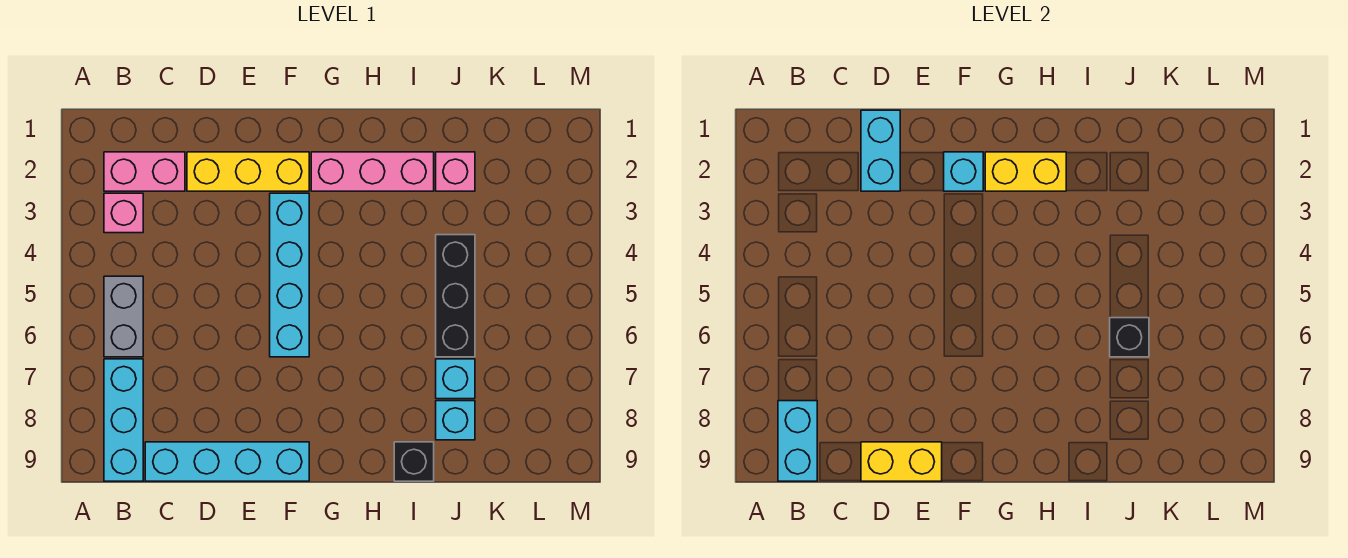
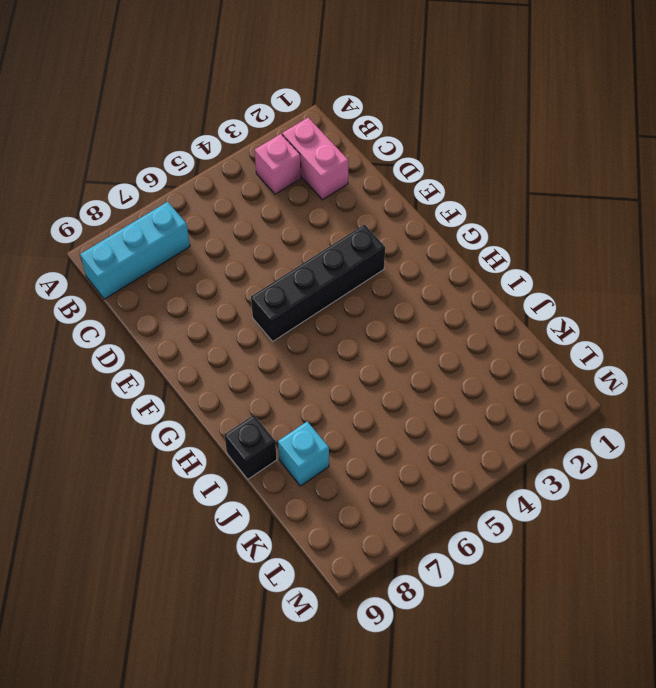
black brick F3:F6 level 1 -> cyan brick F3:F6 level 1
none -> grey brick B5:B6 level 1
none -> cyan brick C9:F9 level 1
none -> yellow brick D2:F2 level 1

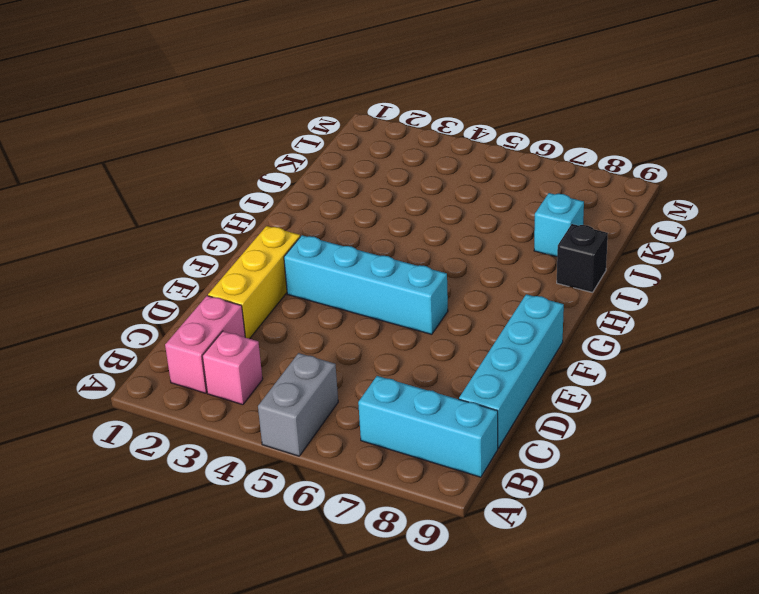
grey brick A5:B5 level 1 -> grey brick B5:B6 level 1
none -> pink brick G2:I2 level 1
none -> pink brick J2 level 1
none -> black brick J4:J6 level 1

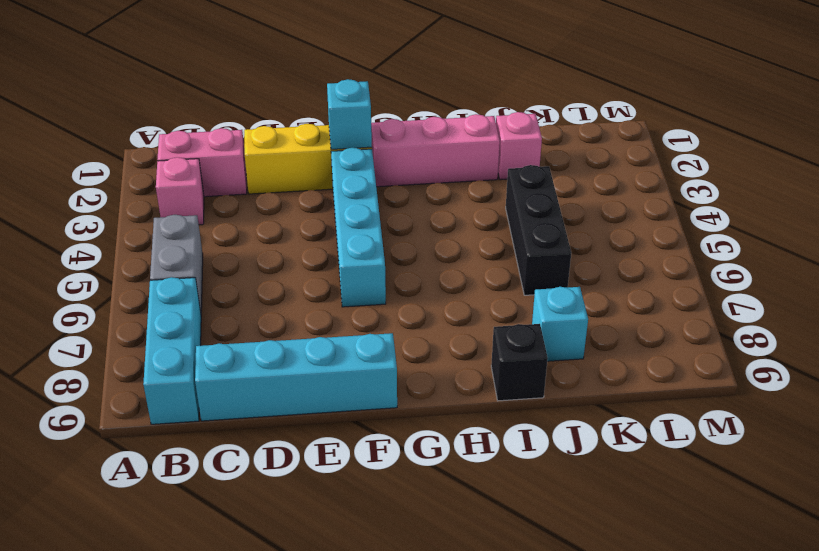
none -> cyan brick J7 level 1
none -> cyan brick B8:B9 level 2
none -> cyan brick D1:D2 level 2

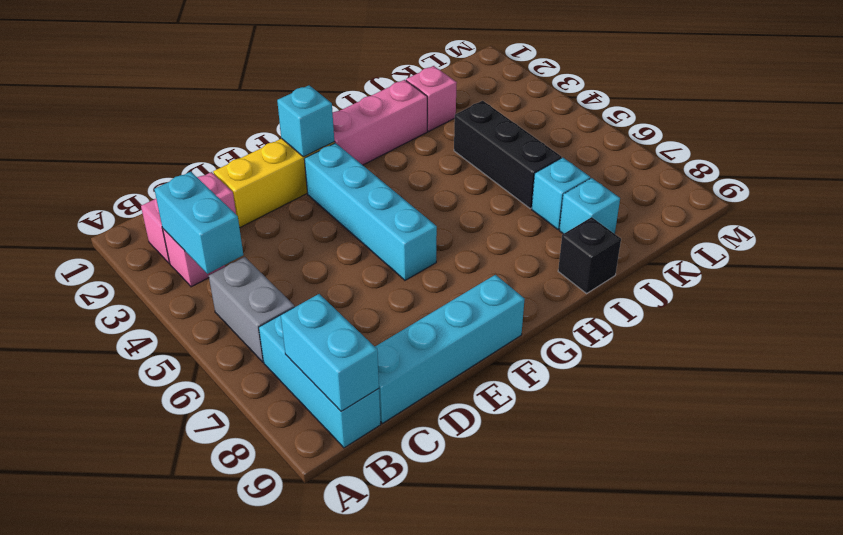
cyan brick B3:B4 level 2 -> cyan brick D1:D2 level 2
none -> yellow brick D9:E9 level 2
none -> yellow brick G2:H2 level 2
none -> black brick J6 level 2

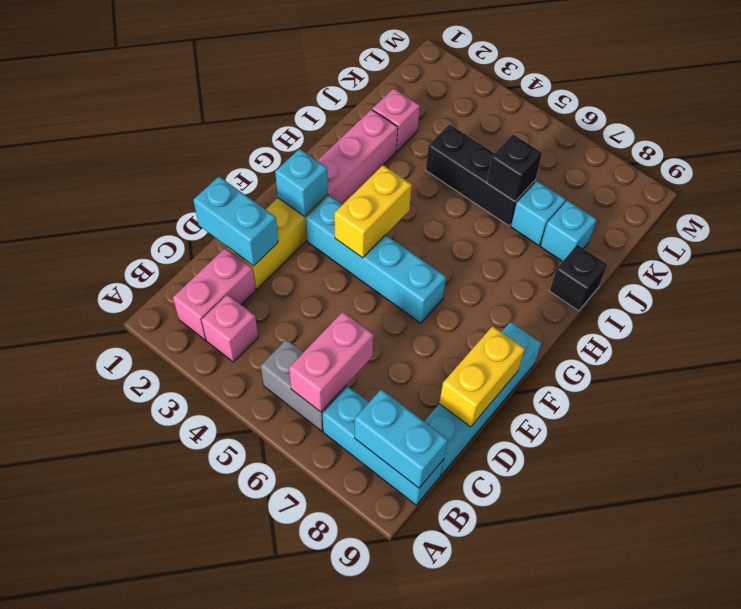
pink brick B6:C6 level 2 -> none
yellow brick F4:G4 level 2 -> yellow brick G2:H2 level 2

